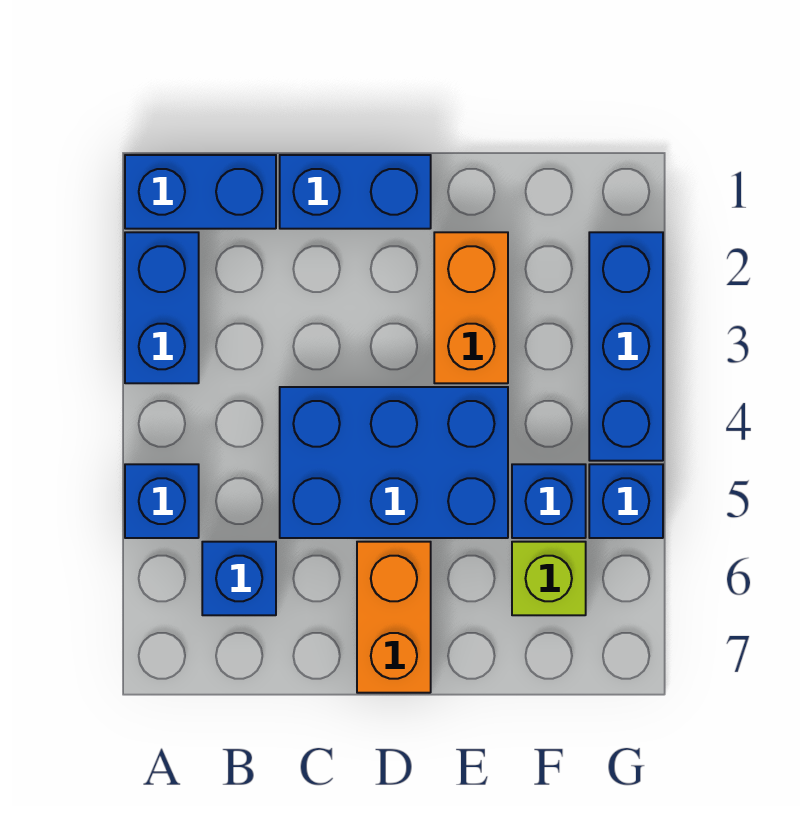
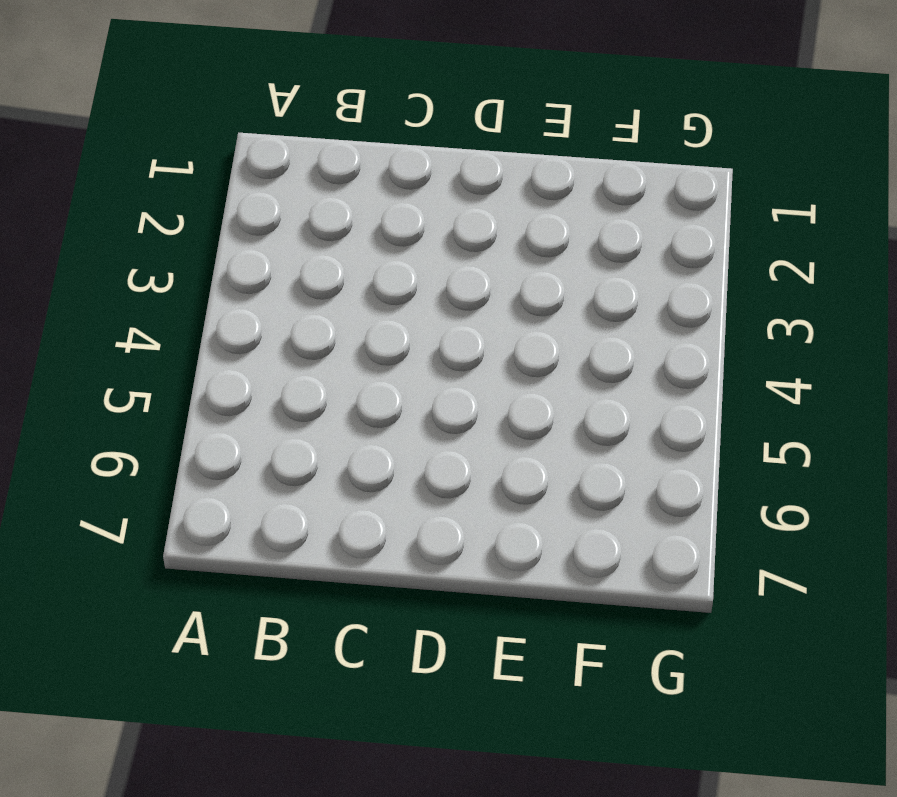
none -> blue brick A1:B1 level 1
none -> blue brick A2:A3 level 1
none -> blue brick A5 level 1

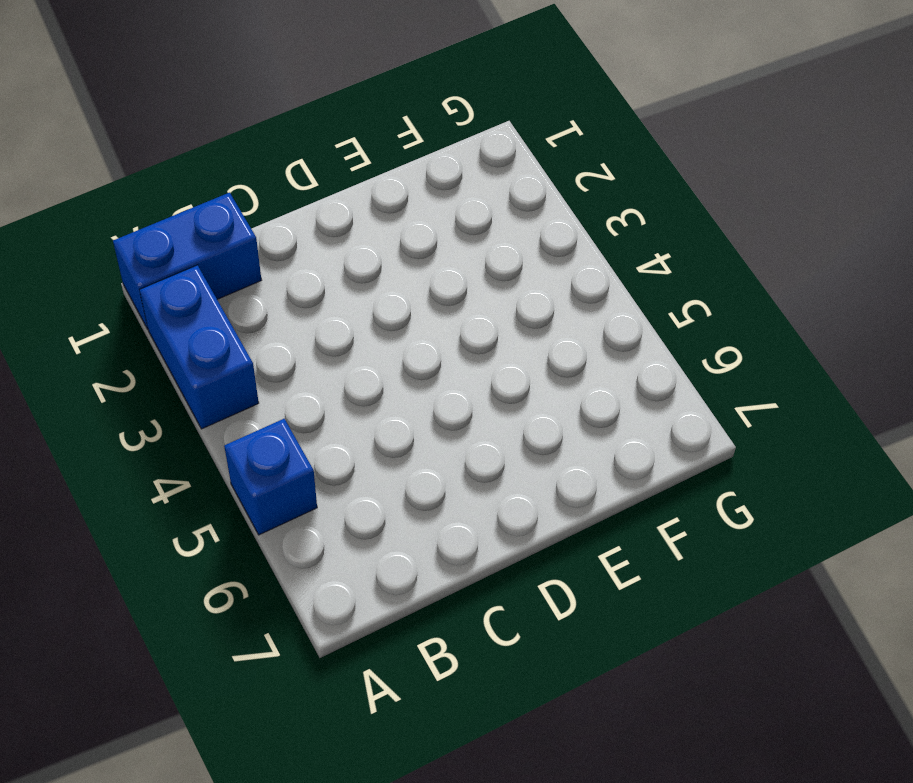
none -> blue brick B6 level 1
none -> blue brick C1:D1 level 1
none -> blue brick C4:E5 level 1

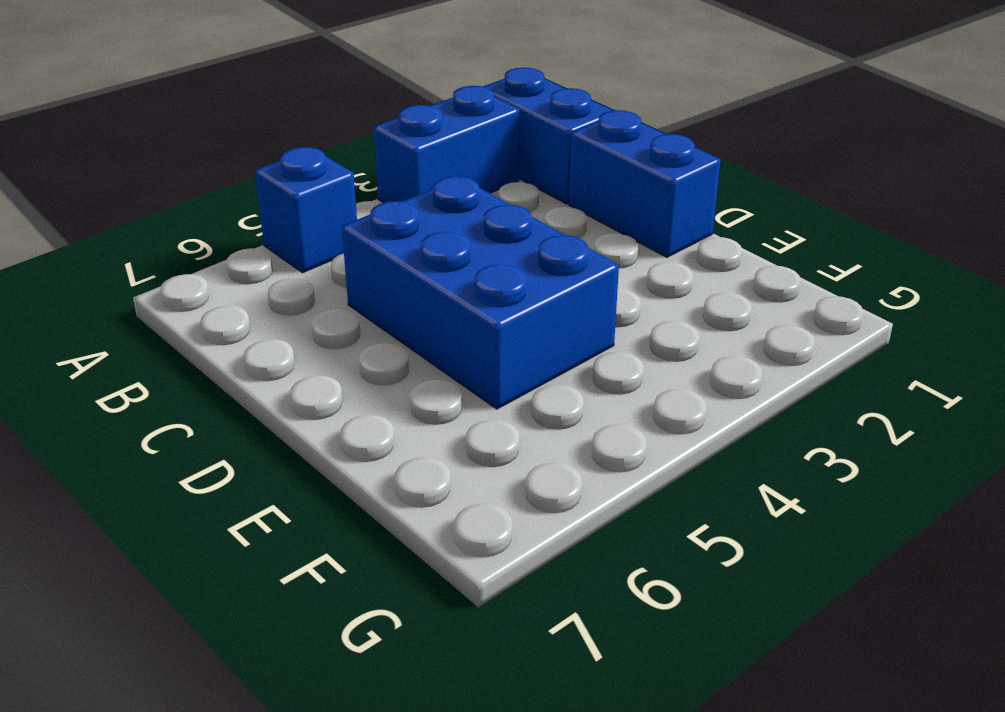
none -> blue brick B6 level 1
none -> orange brick D6:D7 level 1
none -> orange brick E2:E3 level 1

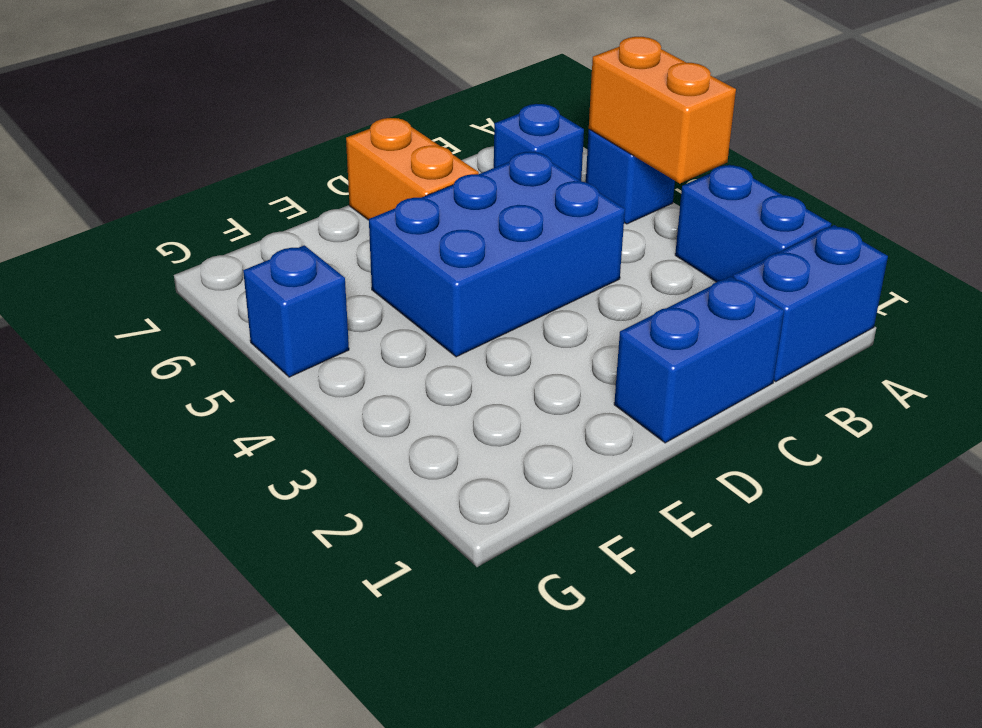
orange brick A4:A5 level 2 -> orange brick E2:E3 level 1
none -> blue brick F5 level 1
none -> lime brick F6 level 1
none -> blue brick G2:G4 level 1

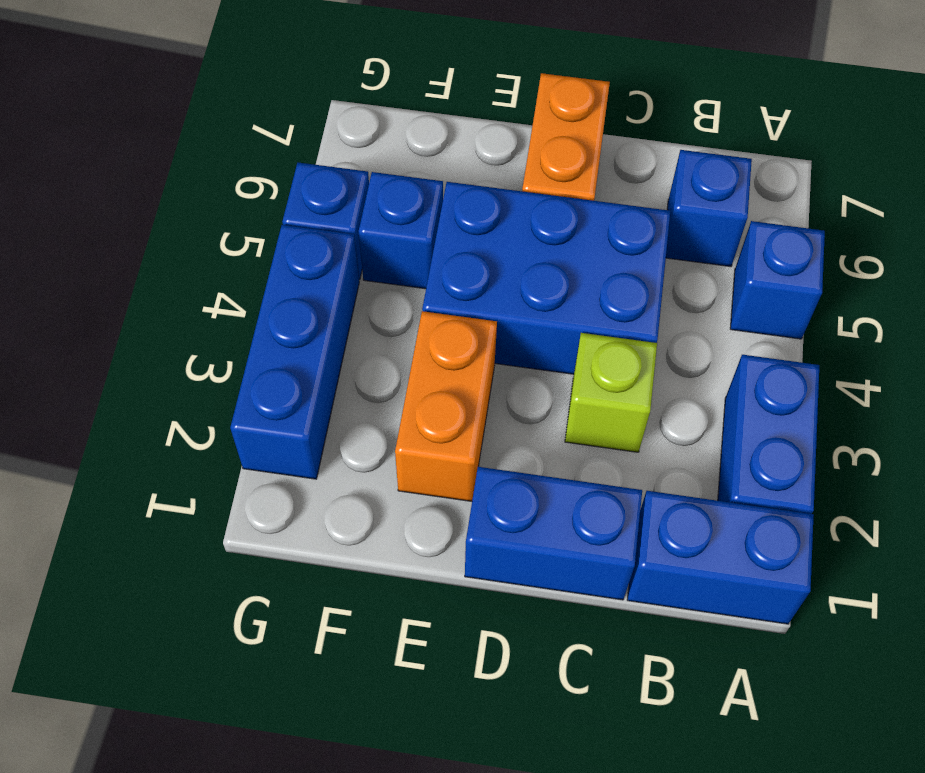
lime brick C3 level 1 -> lime brick F6 level 1

